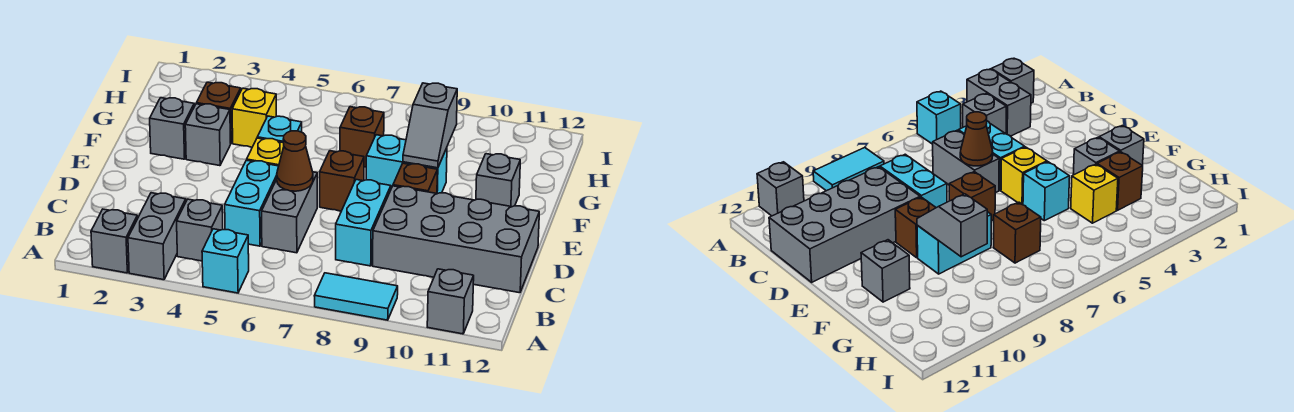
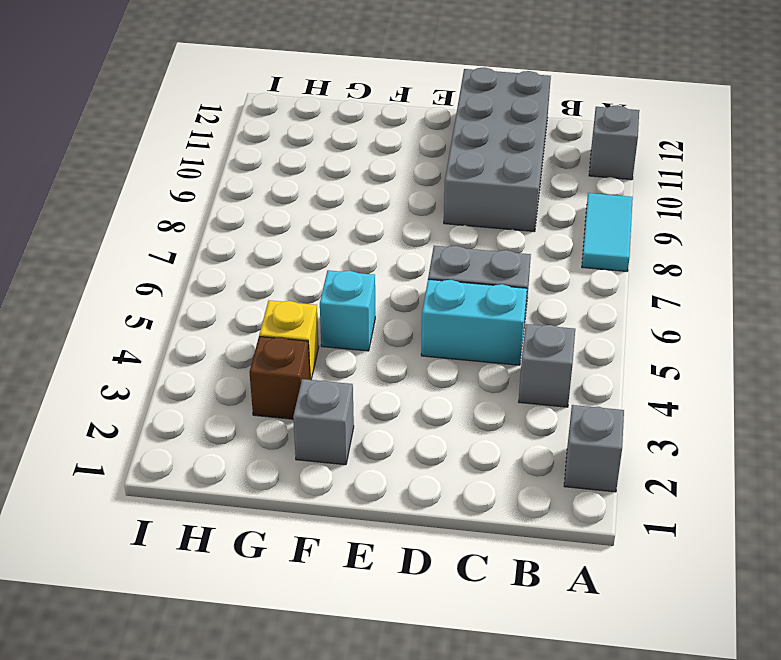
none -> grey brick A3:B3 level 1
none -> cyan brick A5 level 1
none -> cyan brick C8:D8 level 1

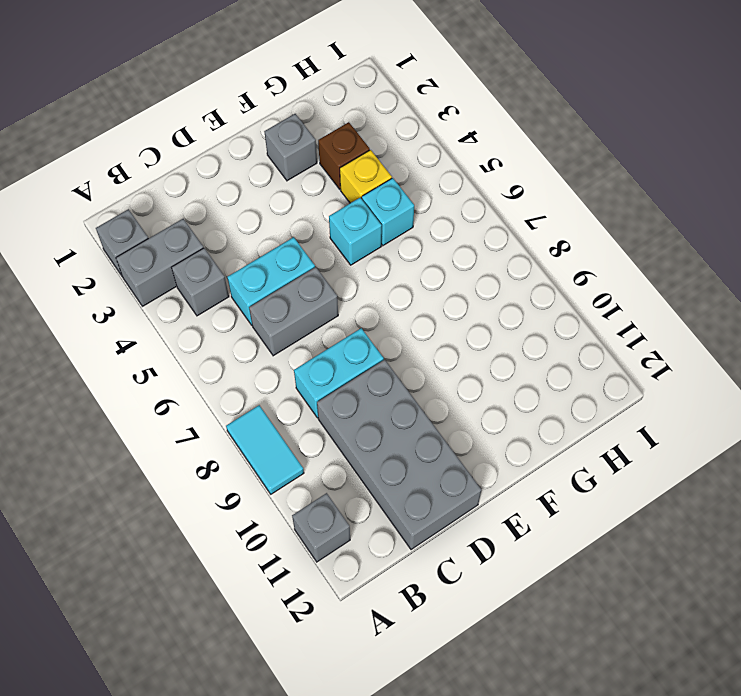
cyan brick G5 level 1 -> cyan brick A5 level 1
none -> yellow brick E5 level 1
none -> brown brick E7 level 1
none -> brown brick E9 level 1

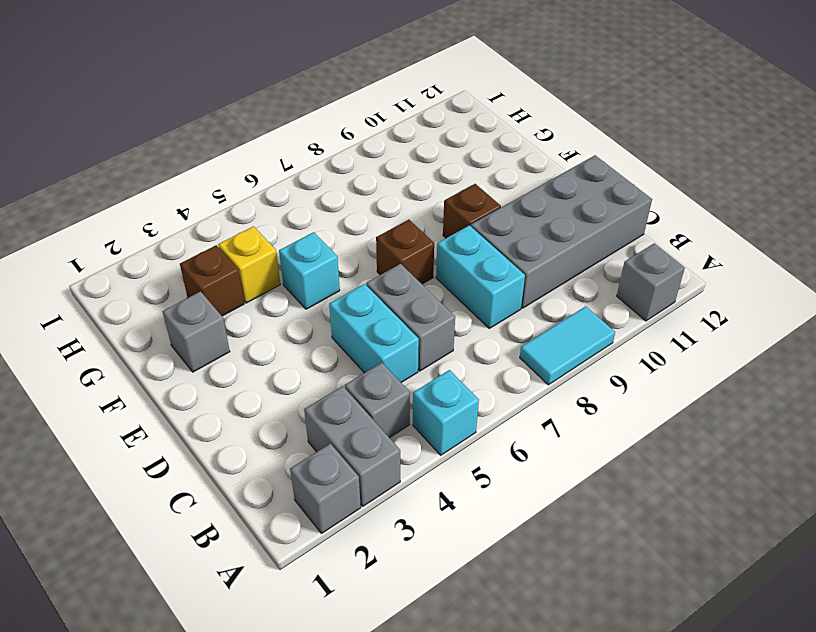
none -> yellow brick E5 level 1
none -> grey brick F3 level 1
none -> cyan brick F8:F9 level 1

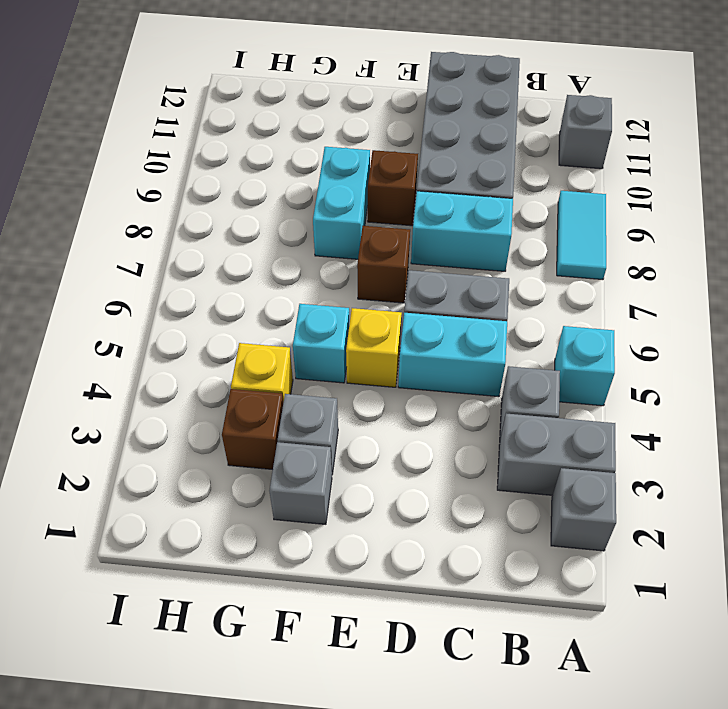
none -> grey brick F11 level 1
none -> brown brick G7 level 1
none -> brown cone D6 level 2

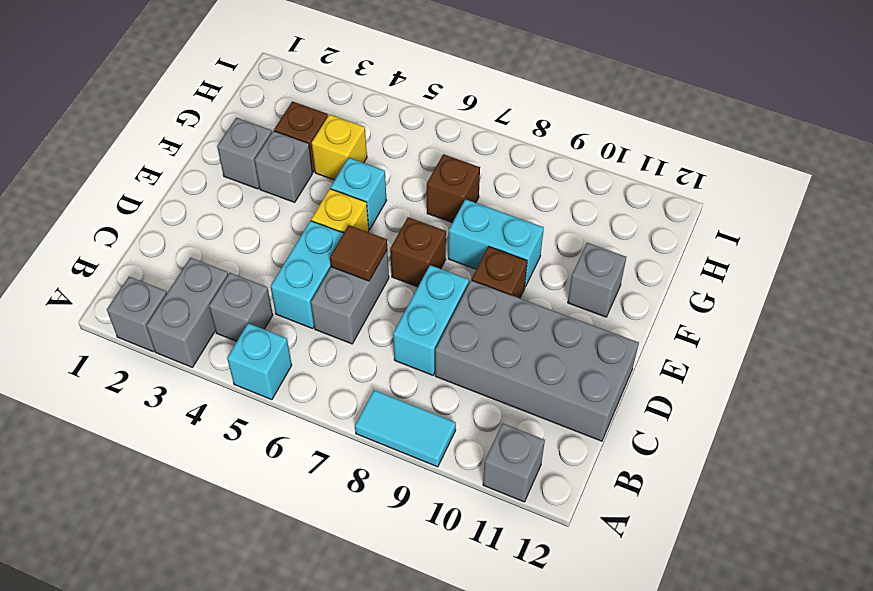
brown tile D6 level 2 -> brown cone D6 level 2
none -> grey slope F9:G9 level 2 top G

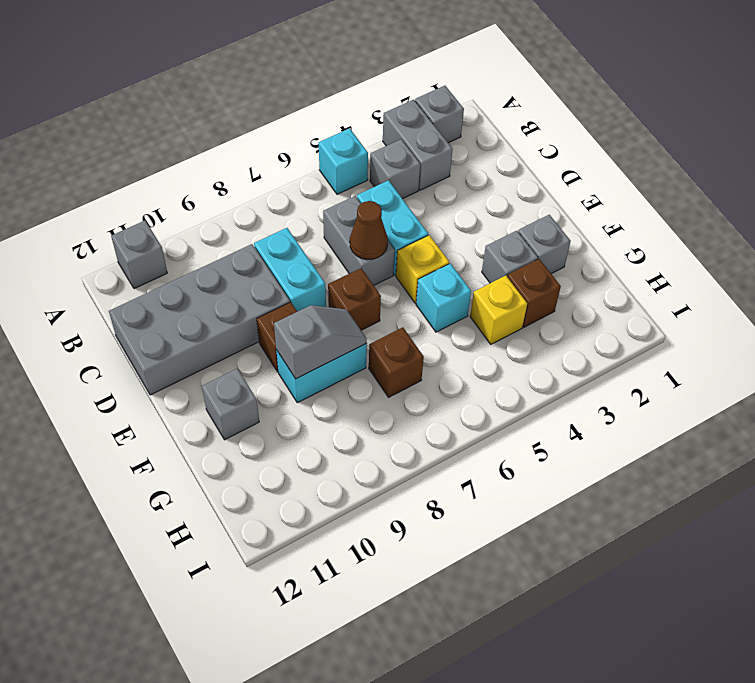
grey slope F8:F9 level 2 top 9 -> grey slope F9:G9 level 2 top G
none -> cyan tile A8:A9 level 1

